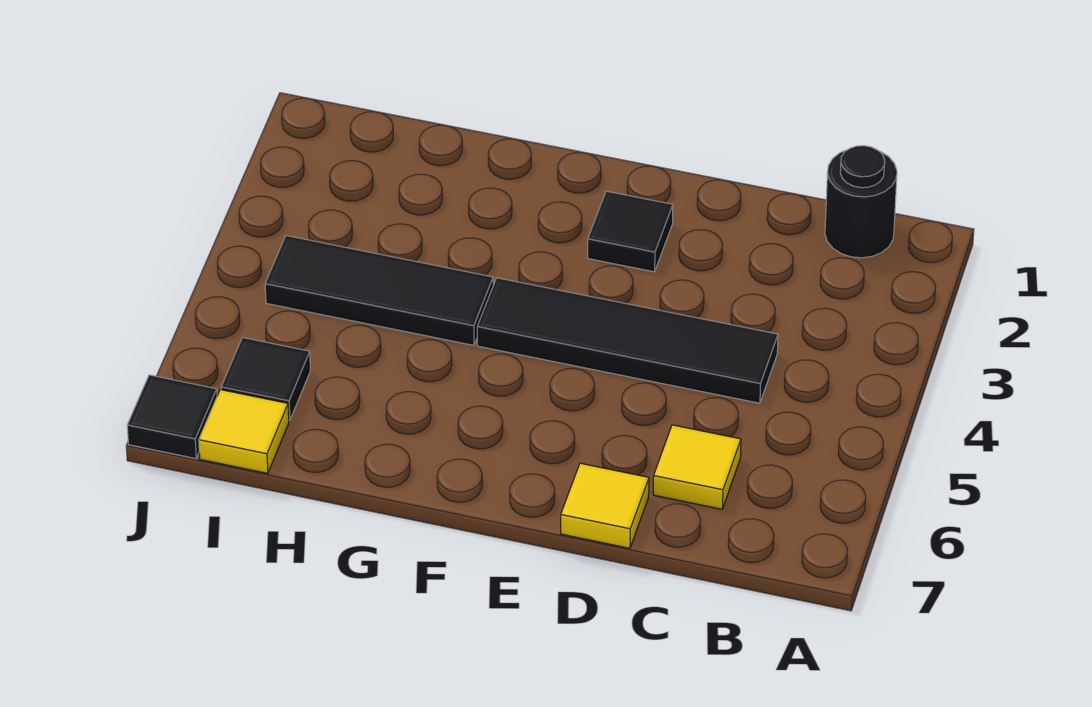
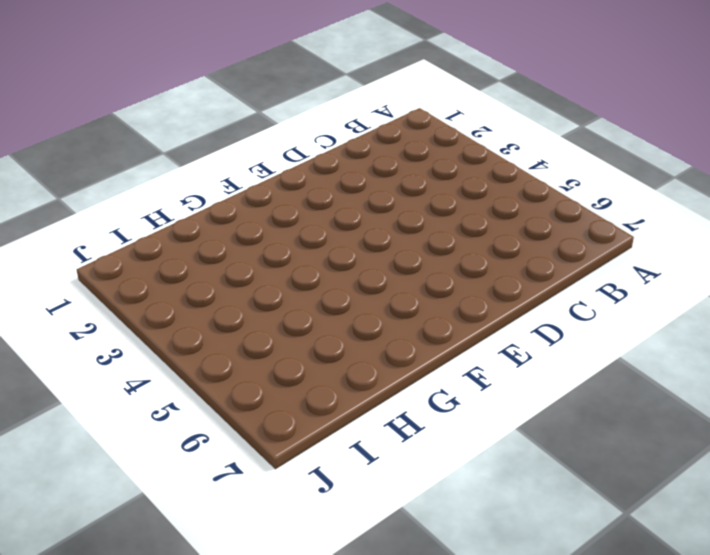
none -> black round brick B1 level 1
none -> black tile C4:F4 level 1

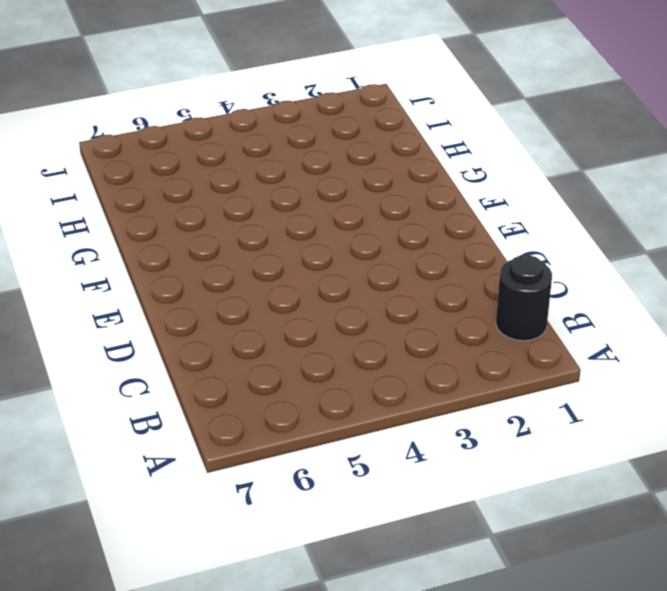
none -> black tile C4:F4 level 1
none -> yellow tile C6 level 1

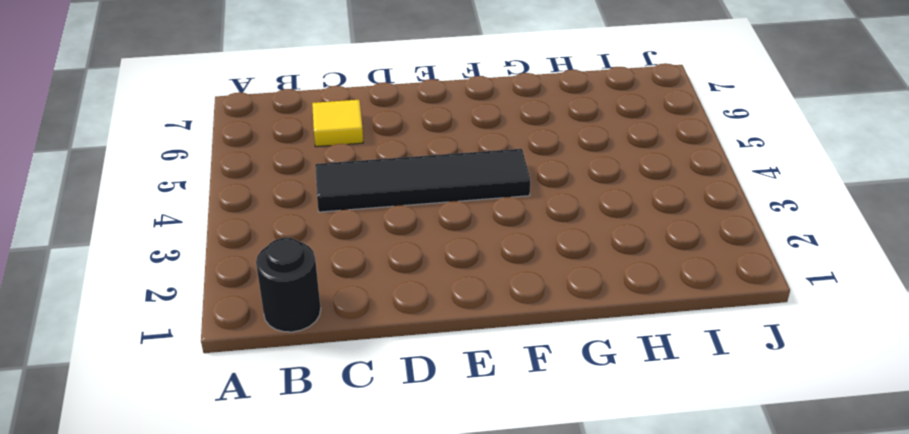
none -> yellow tile D7 level 1
none -> black tile E2 level 1

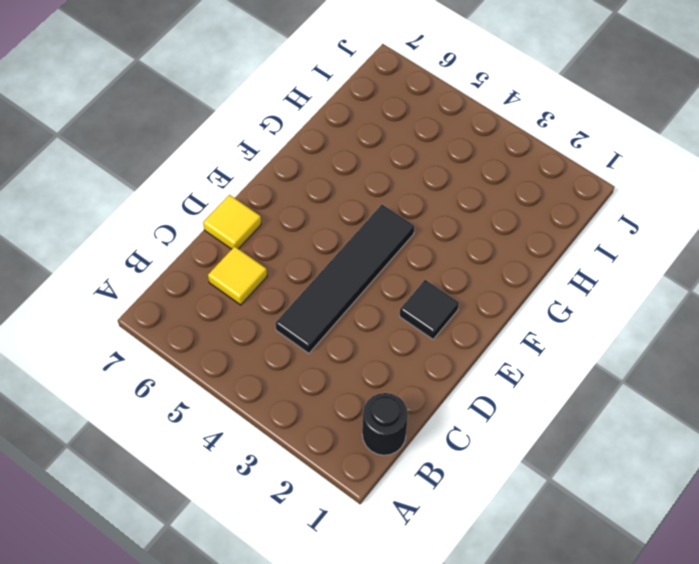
none -> black tile G4:I4 level 1
none -> black tile I6 level 1

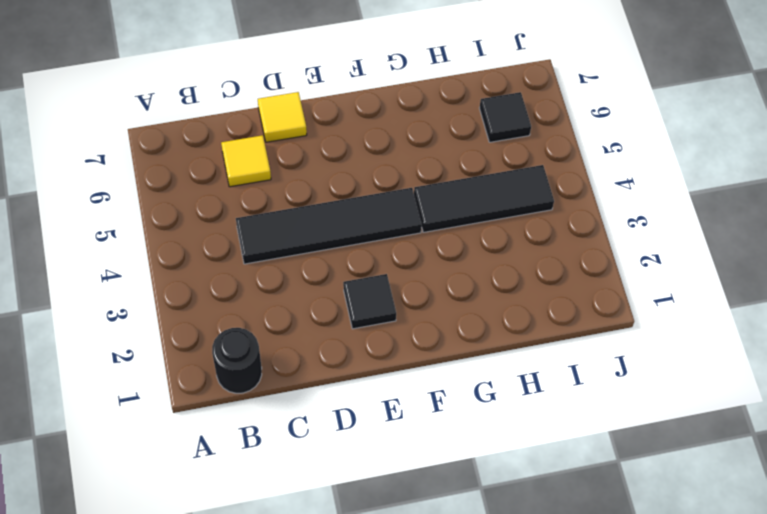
none -> yellow tile I7 level 1
none -> black tile J7 level 1

